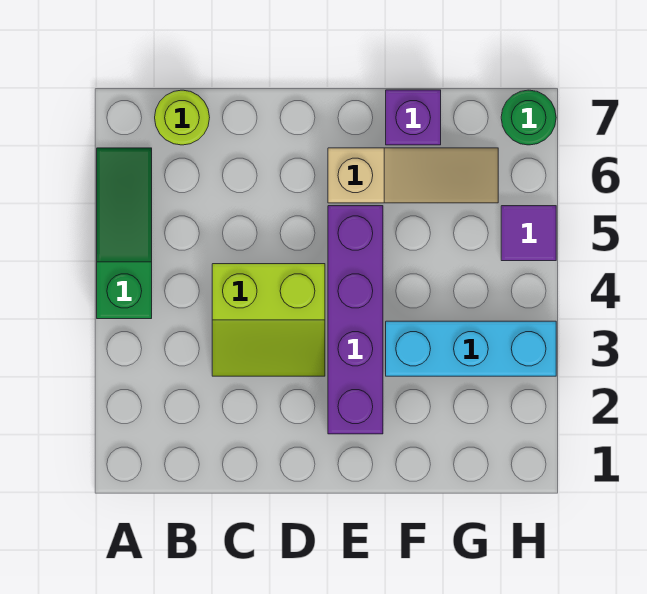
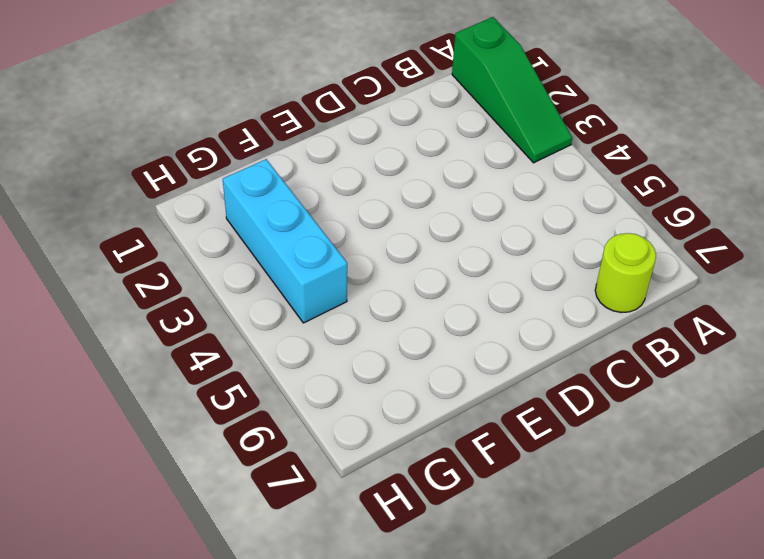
green slope A1:A3 level 1 top 1 -> green slope A4:A6 level 1 top 4
cyan brick G2:G4 level 1 -> cyan brick F3:H3 level 1
none -> lime slope C3:D4 level 1 top 4
none -> purple brick E2:E5 level 1

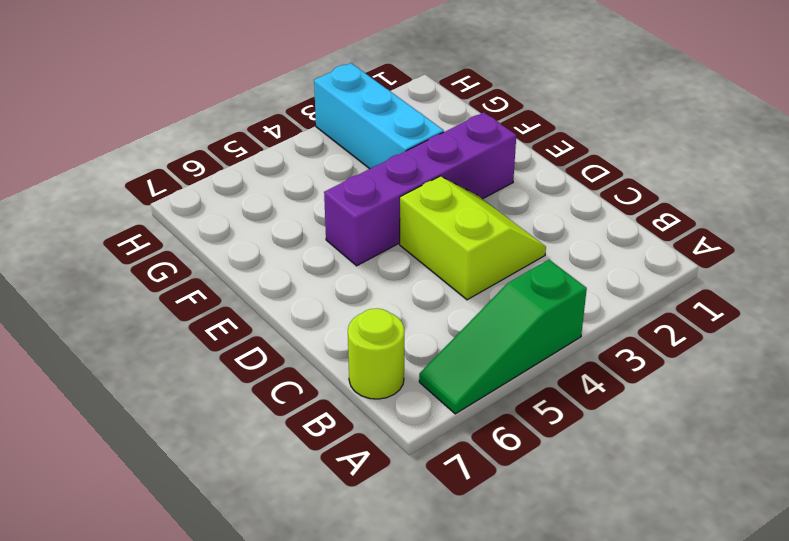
none -> tan slope E6:G6 level 1 top E
none -> purple brick F7 level 1

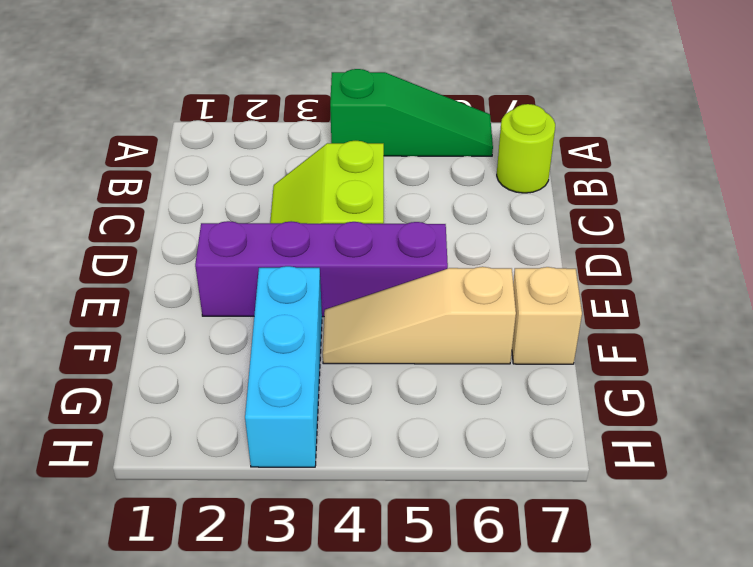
tan slope F4:F6 level 1 top 6 -> tan slope E6:G6 level 1 top E
tan brick F7 level 1 -> purple brick F7 level 1
none -> purple tile H5 level 1
none -> green round brick H7 level 1

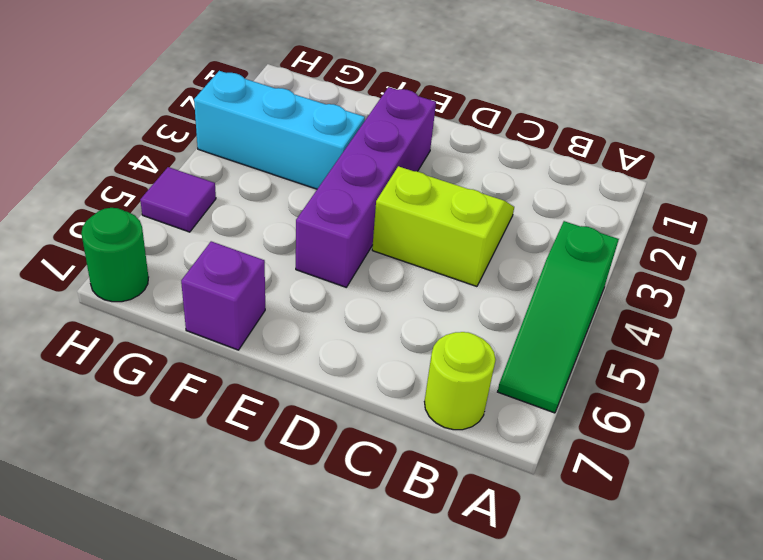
none -> tan slope E6:G6 level 1 top E

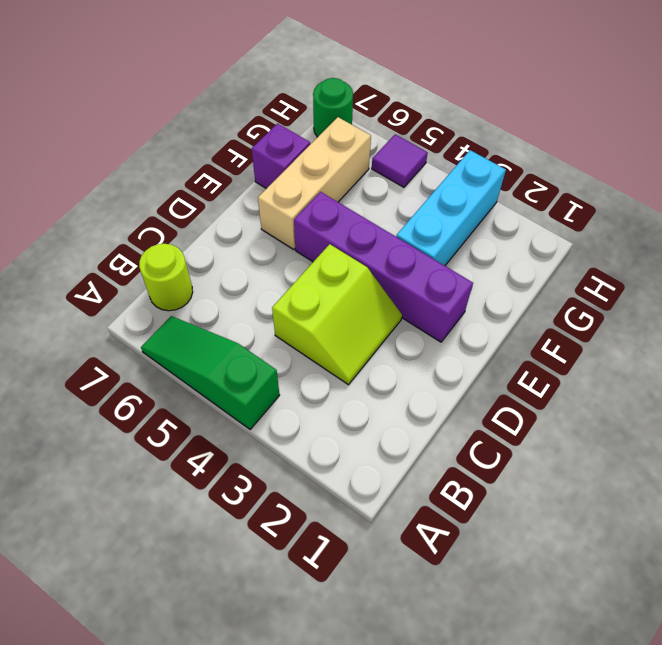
tan brick E6:G6 level 1 -> tan slope E6:G6 level 1 top E

